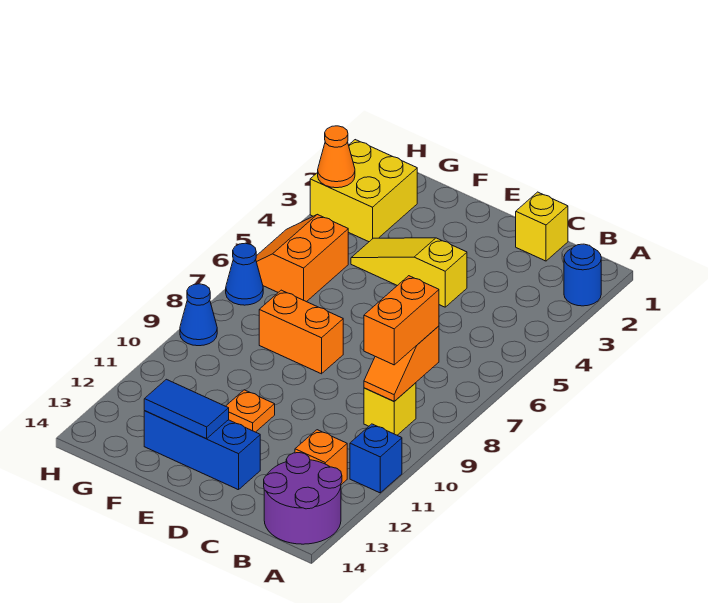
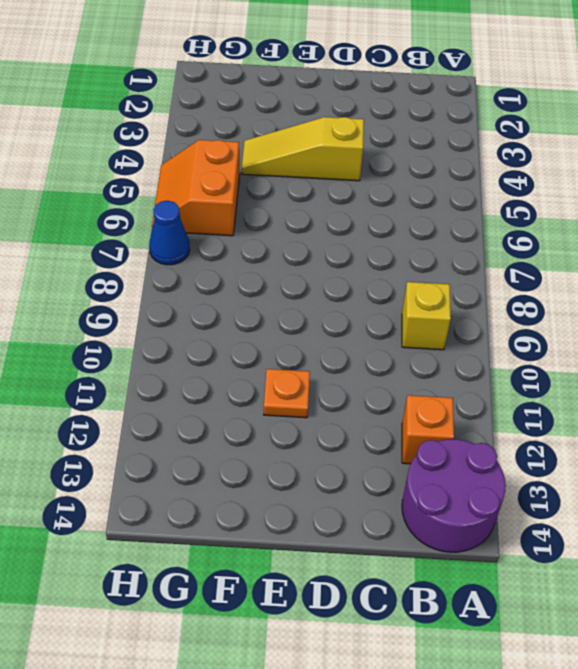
none -> blue round brick A2 level 1
none -> blue brick A11 level 1
none -> yellow brick C1 level 1

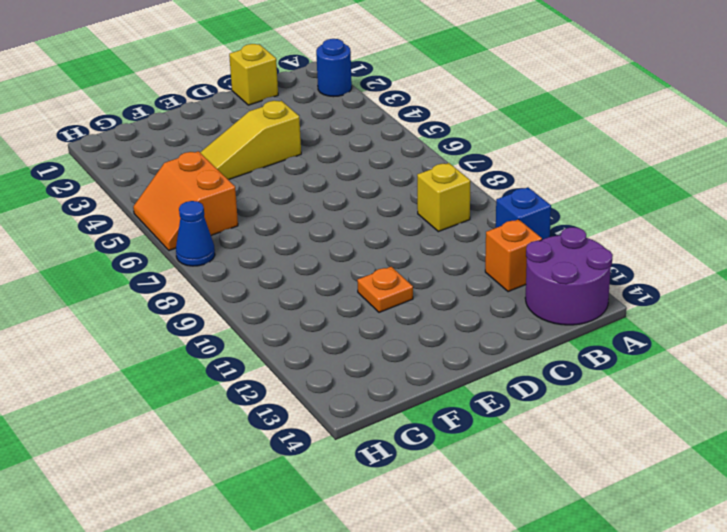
none -> blue brick D13:F13 level 1
none -> orange brick E8:F8 level 1
none -> yellow brick G2:H3 level 1

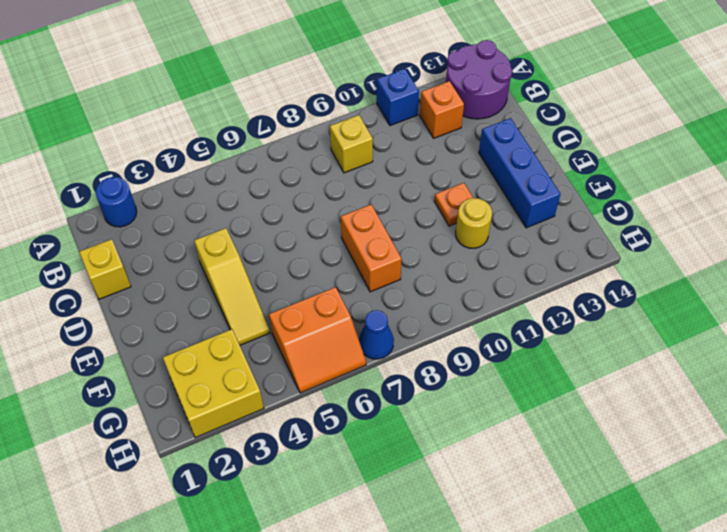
yellow round brick F11 level 1 -> none
none -> blue cone H9 level 1
none -> orange slope B8:B9 level 2 top 8
none -> blue tile E13:F13 level 2

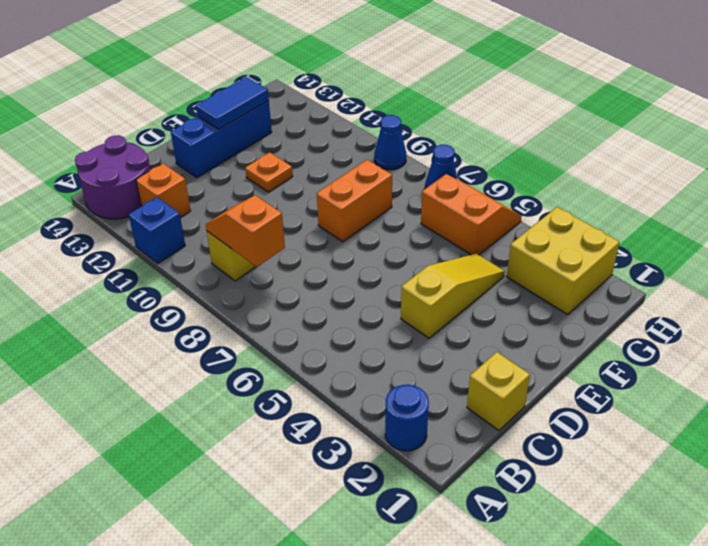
none -> orange cone H3 level 2
none -> orange brick B8:B9 level 3

